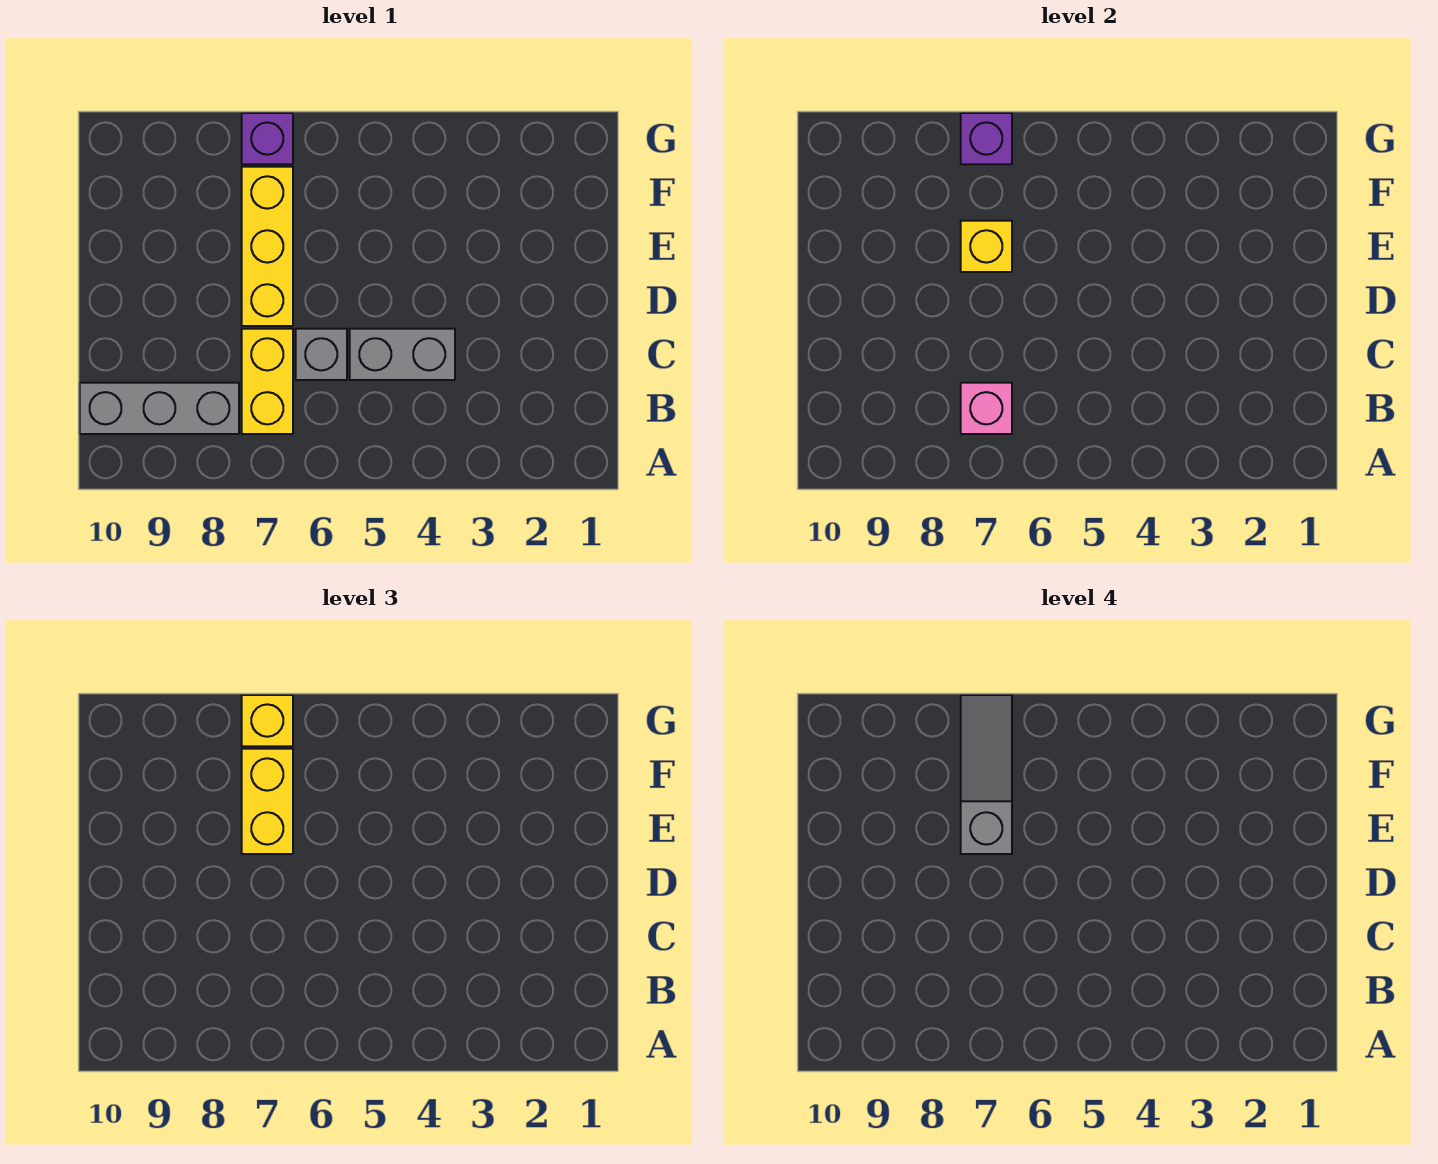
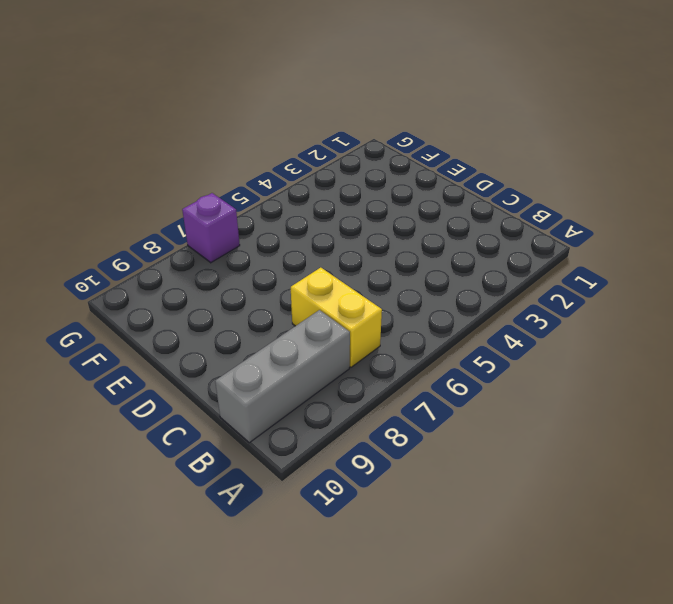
none -> grey brick C4:C5 level 1
none -> grey brick C6 level 1
none -> yellow brick D7:F7 level 1

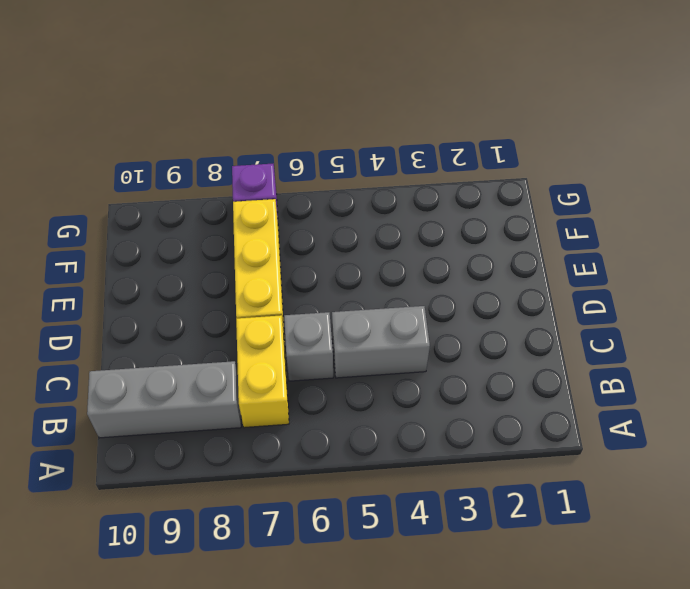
none -> pink brick B7 level 2
none -> yellow brick E7 level 2
none -> purple brick G7 level 2

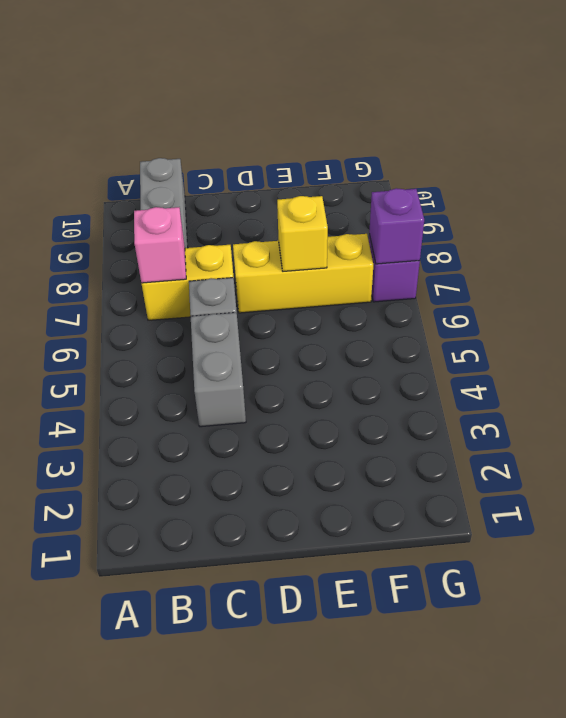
none -> yellow brick E7:F7 level 3
none -> yellow brick G7 level 3
none -> grey slope E7:G7 level 4 top E

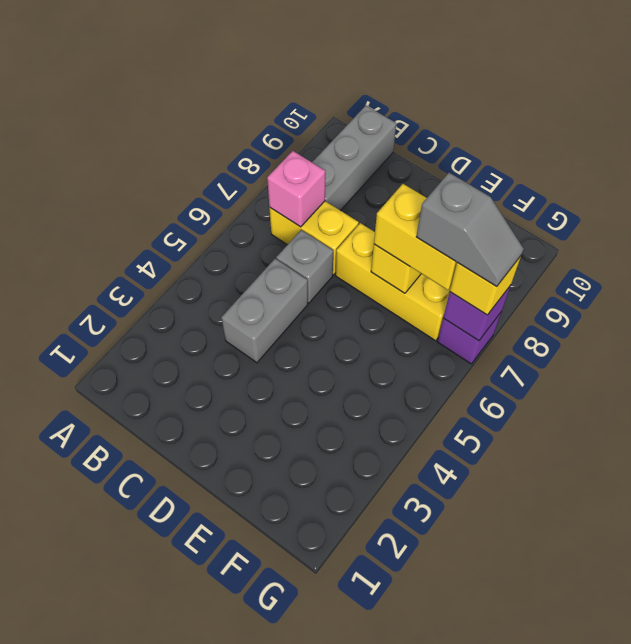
grey slope F7:G7 level 4 top F -> grey slope E7:G7 level 4 top E

